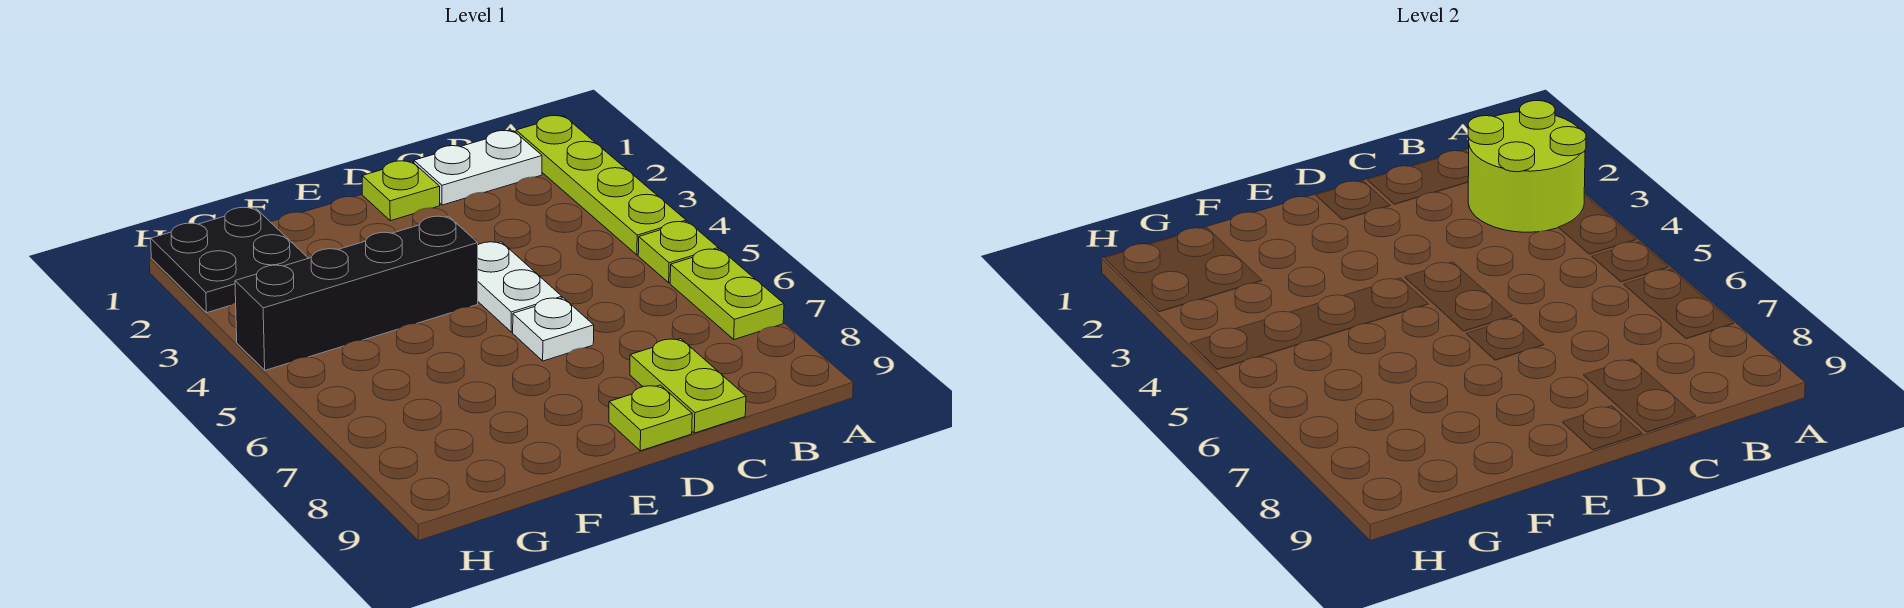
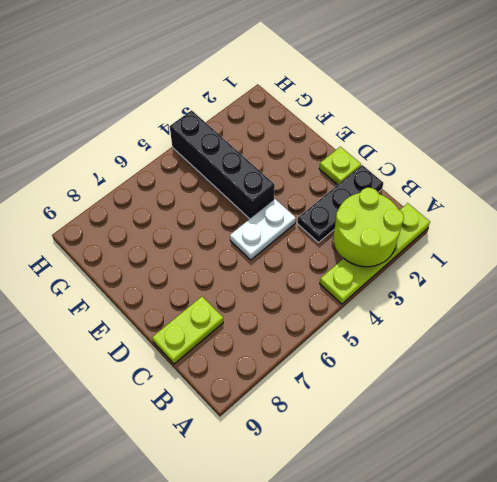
black plate C1:C3 level 1 -> white plate B1:C1 level 1
none -> lime plate A5 level 1
none -> lime plate A6:A7 level 1
none -> white plate D6 level 1

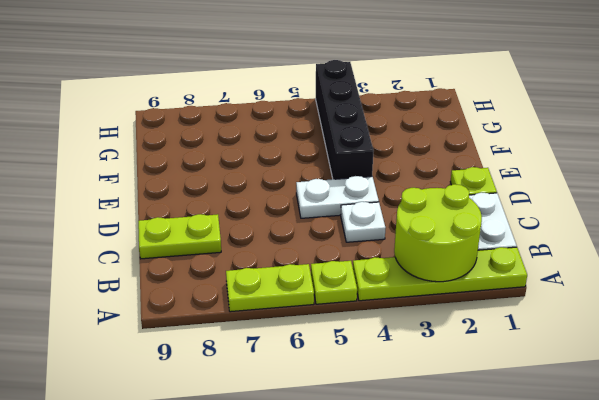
white plate C4 level 1 -> white plate D6 level 1
none -> lime plate D9 level 1
none -> black plate G1:H2 level 1

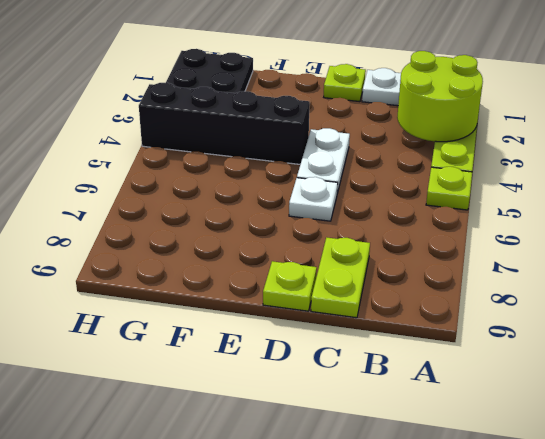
none -> lime plate A6:A7 level 1

